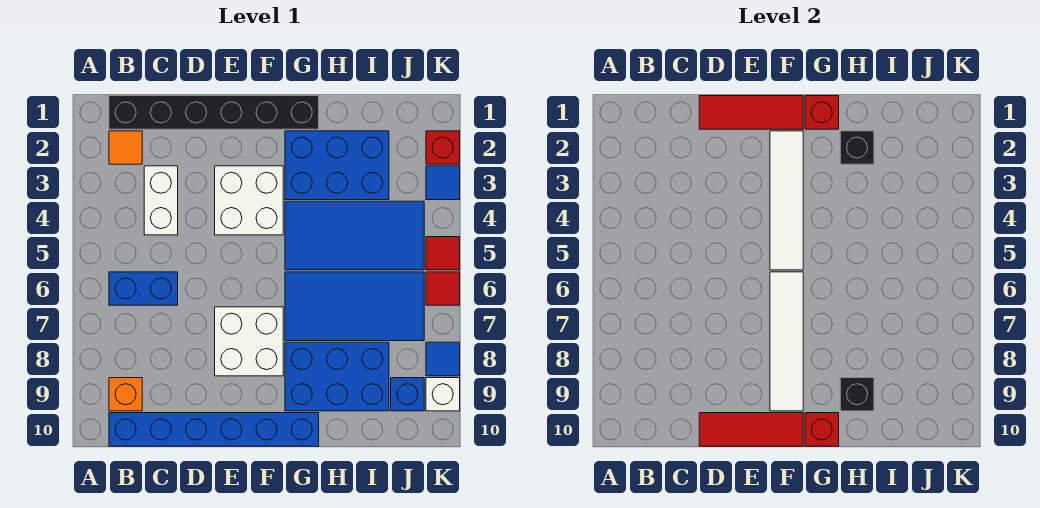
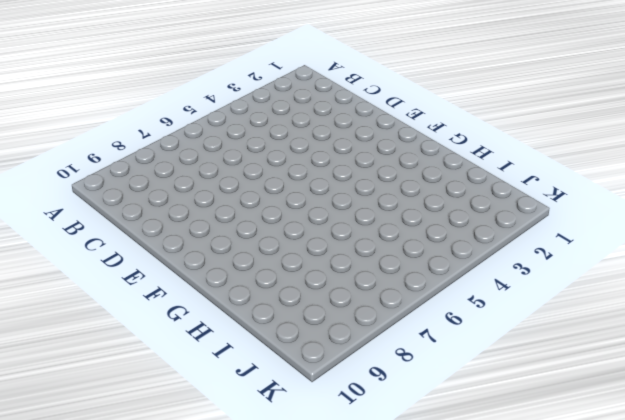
none -> black brick B1:G1 level 1
none -> orange tile B2 level 1
none -> blue brick B6:C6 level 1

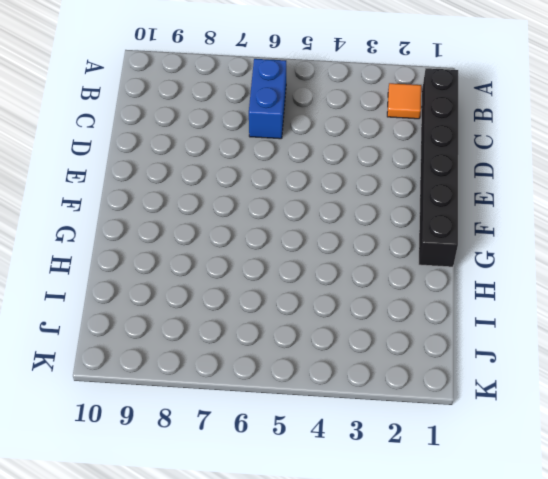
none -> orange brick B9 level 1
none -> blue brick B10:G10 level 1
none -> white brick C3:C4 level 1

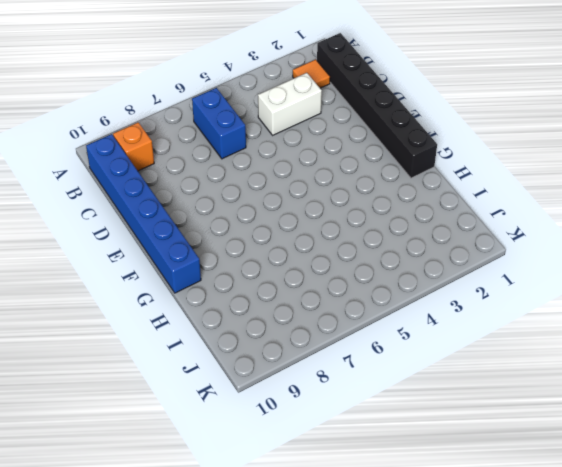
none -> white brick E3:F4 level 1
none -> white brick E7:F8 level 1
none -> blue brick G2:I3 level 1

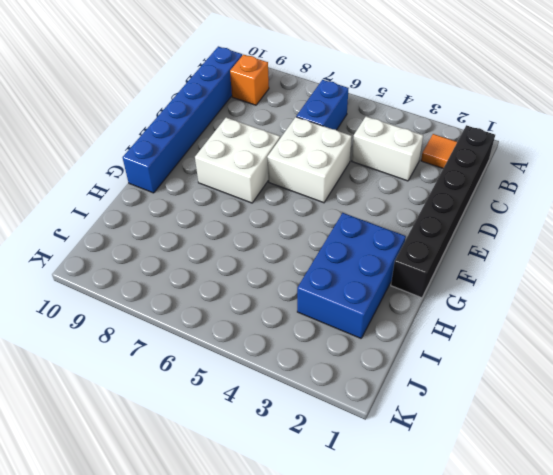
white brick D5:E6 level 1 -> white brick E3:F4 level 1
none -> blue tile G4:J5 level 1
none -> blue tile G6:J7 level 1
none -> blue brick G8:I9 level 1

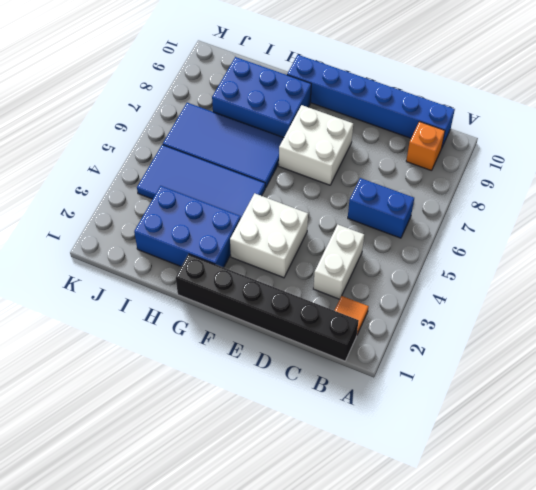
none -> blue brick J9 level 1
none -> red brick K2 level 1
none -> blue tile K3 level 1

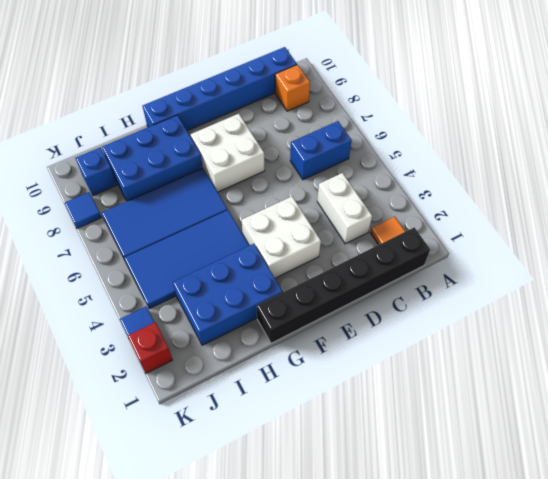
none -> red tile K5 level 1
none -> red tile K6 level 1
none -> white brick K9 level 1

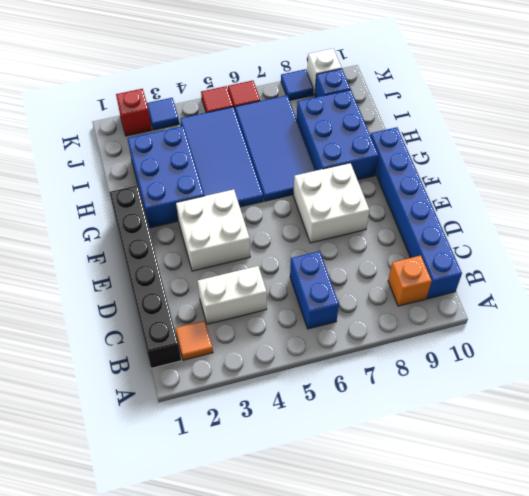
none -> red tile D1:F1 level 2
none -> red tile D10:F10 level 2
none -> white tile F2:F5 level 2

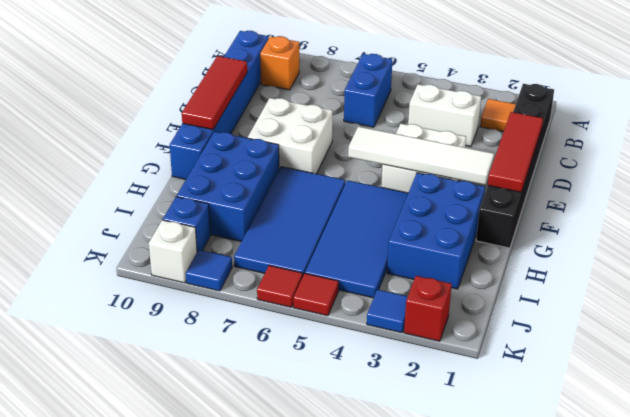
none -> white tile F6:F9 level 2
none -> red brick G1 level 2
none -> red brick G10 level 2

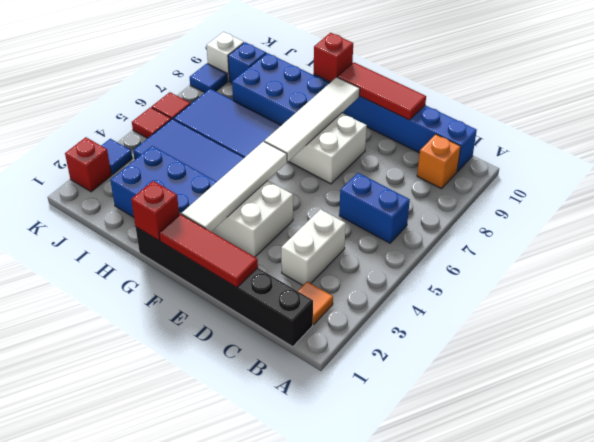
none -> black brick H2 level 2
none -> black brick H9 level 2

